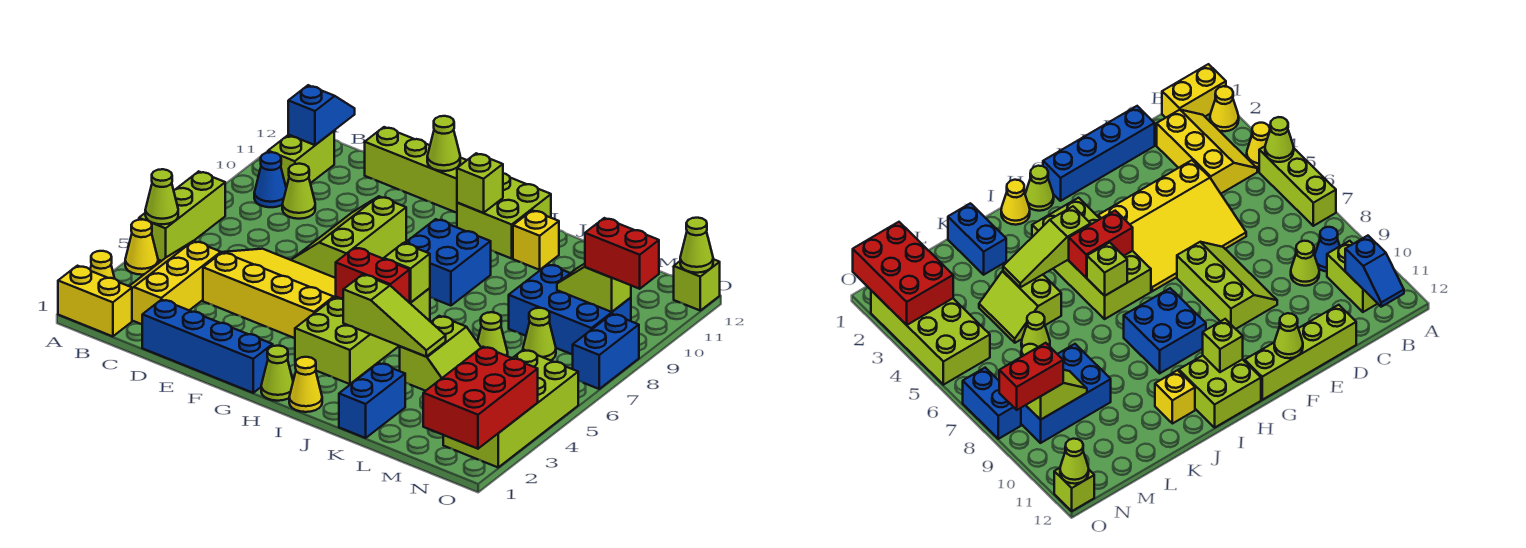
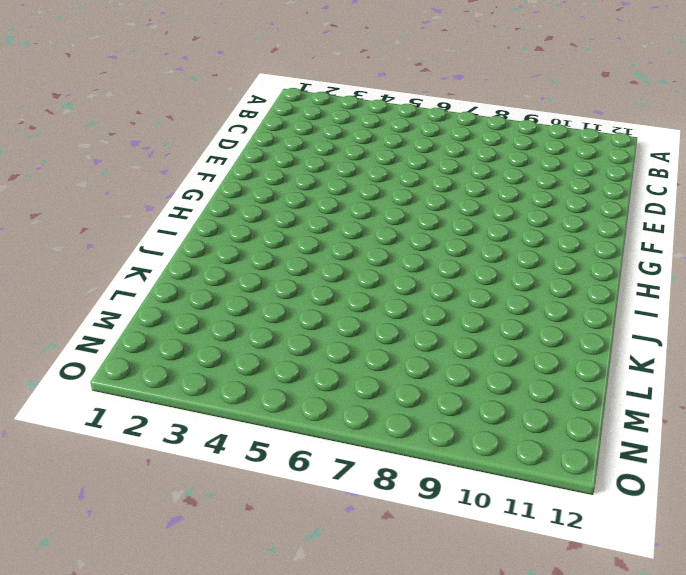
none -> yellow brick A1:B1 level 1
none -> yellow cone A2 level 1
none -> yellow cone A4 level 1
none -> lime brick A5:A7 level 1

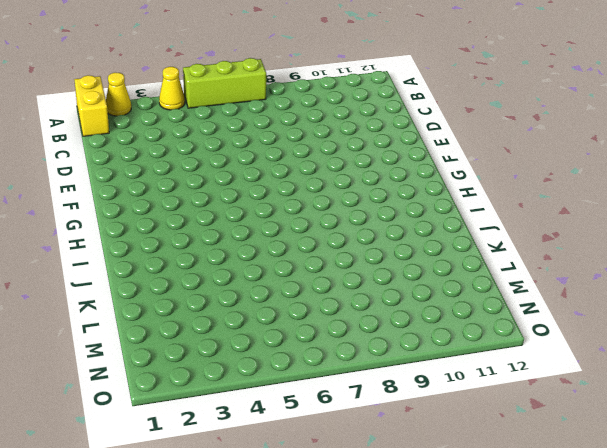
none -> yellow slope B2:C4 level 1 top C
none -> blue cone B9 level 1
none -> lime brick B10:B11 level 1
none -> lime cone C9 level 1

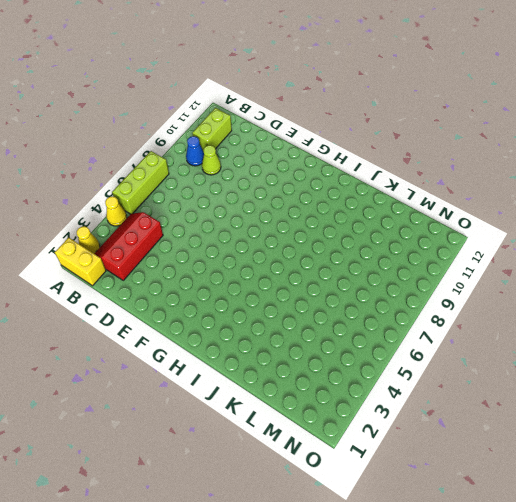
red slope B2:C4 level 1 top C -> yellow slope B2:C4 level 1 top C
none -> blue brick D1:G1 level 1
none -> yellow slope D4:G6 level 1 top 4
none -> lime brick D12:G12 level 1
none -> lime slope E7:F9 level 1 top F

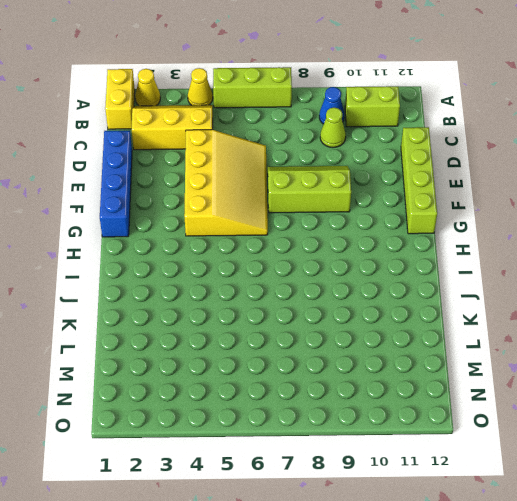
none -> lime cone H1 level 1
none -> lime brick H3:I6 level 1
none -> blue brick H8:I9 level 1
none -> lime brick H11:I12 level 1

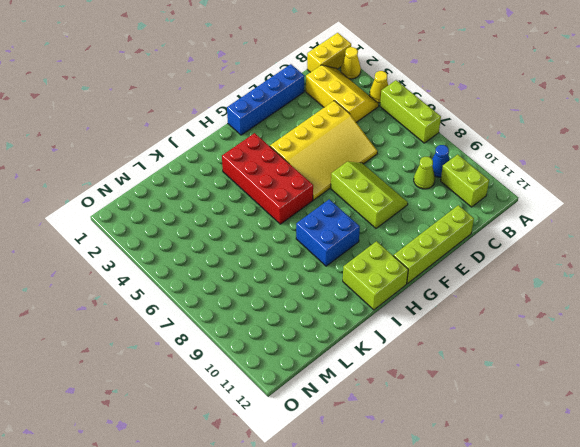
red brick H3:I6 level 1 -> lime brick H3:I6 level 1
none -> lime cone H1 level 1
none -> yellow cone I1 level 1
none -> yellow brick J11 level 1
none -> blue brick K1:K2 level 1

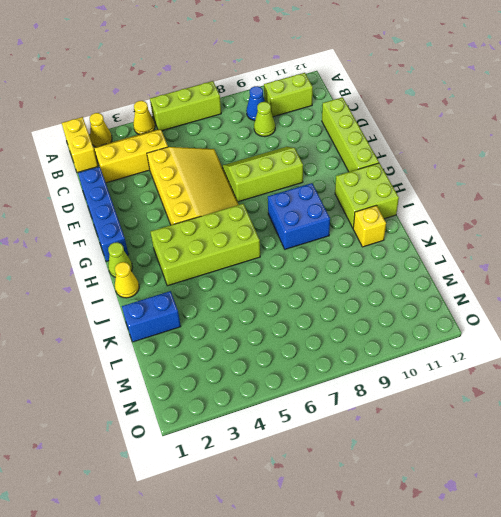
none -> lime slope K4:L5 level 1 top K
none -> lime cone L6 level 1
none -> blue brick L8:N9 level 1
none -> lime cone M7 level 1

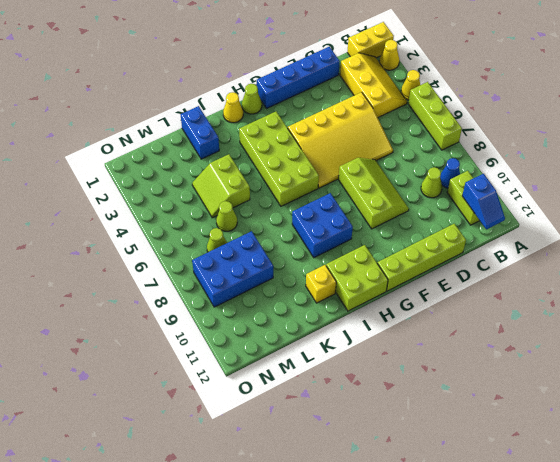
none -> lime brick N2:O5 level 1
none -> blue brick O7:O8 level 1
none -> lime brick O12 level 1
none -> lime cone A5 level 2

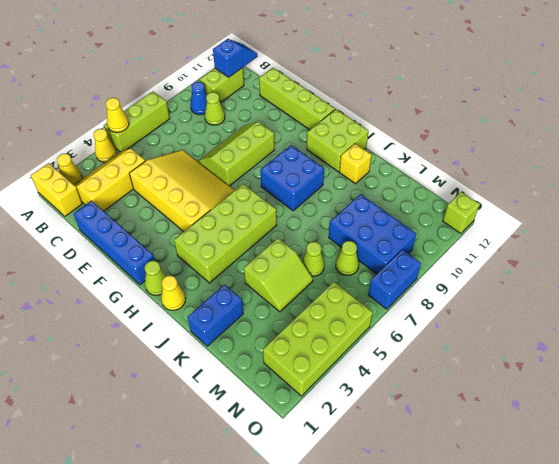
yellow cone A5 level 2 -> lime cone A5 level 2
none -> lime cone F12 level 2
none -> red brick H5:I5 level 2
none -> lime brick H11 level 2
none -> lime slope I4:K4 level 2 top I

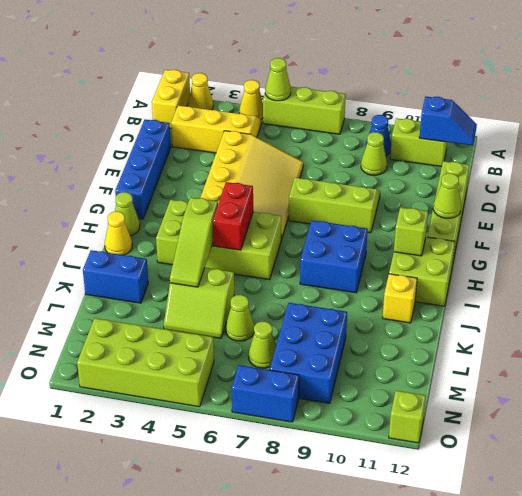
none -> lime brick I6 level 2
none -> lime slope M9:N9 level 2 top N
none -> red brick N1:O3 level 2
none -> lime cone O12 level 2

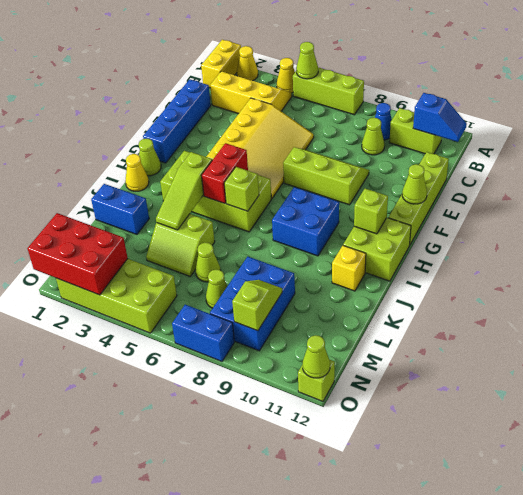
none -> red brick N9:O9 level 3

